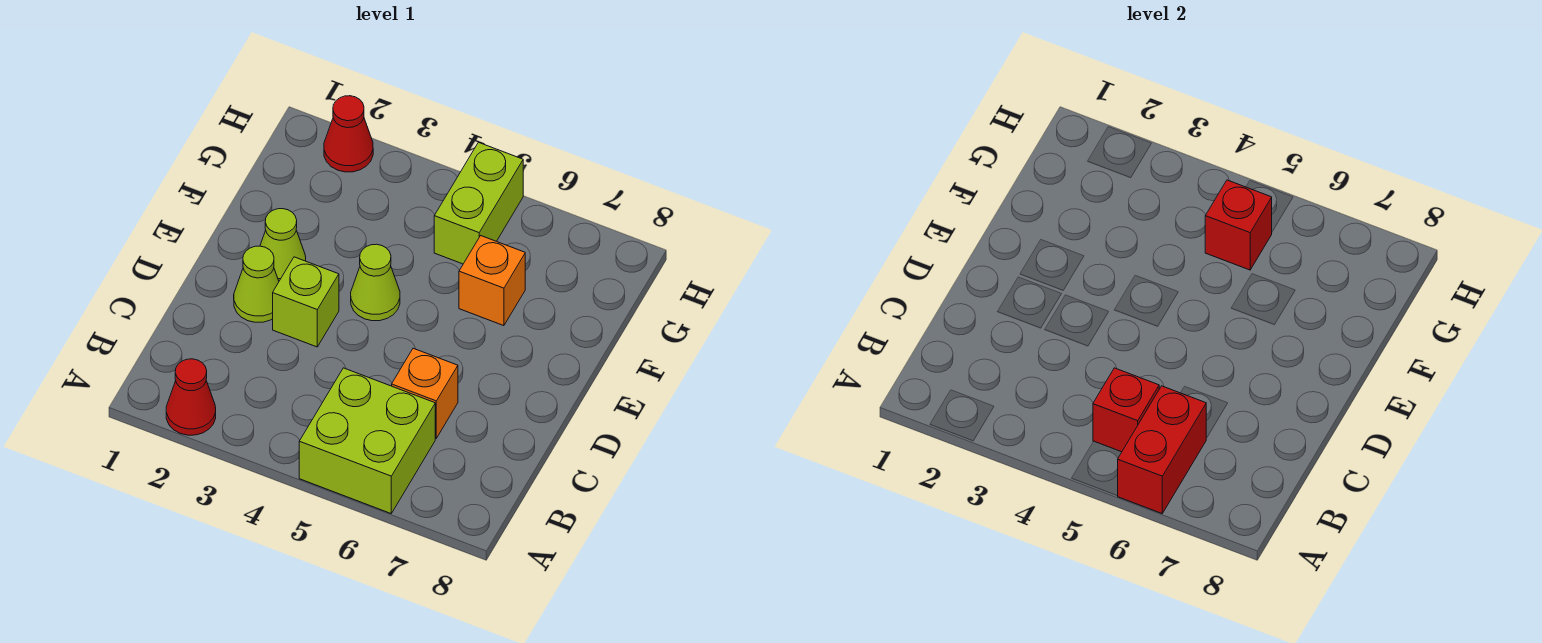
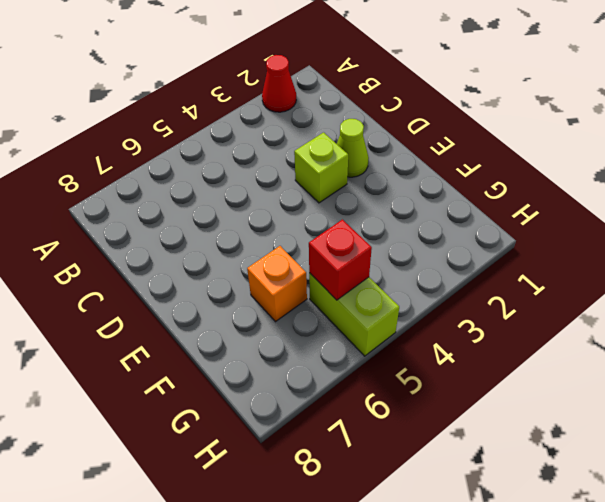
none -> lime brick A5:B6 level 1
none -> orange brick C6 level 1
none -> lime cone E2 level 1

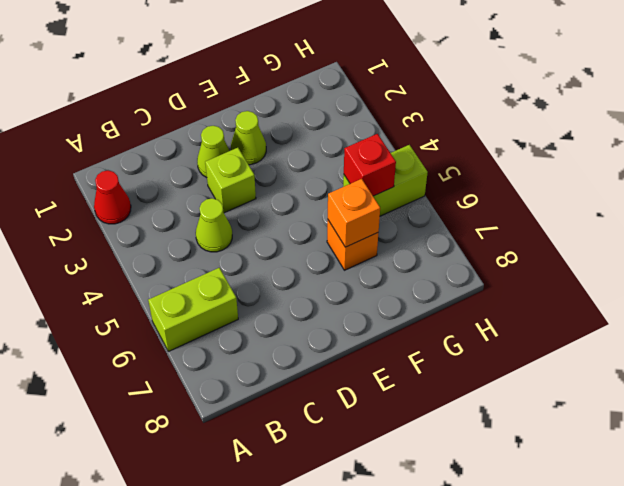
lime brick A6:B6 level 1 -> lime brick A5:B6 level 1
lime cone C4 level 1 -> lime cone E4 level 1
orange brick F6 level 2 -> orange brick C6 level 1
none -> red cone H2 level 1
none -> red brick A6:B6 level 2
none -> red brick B5 level 2

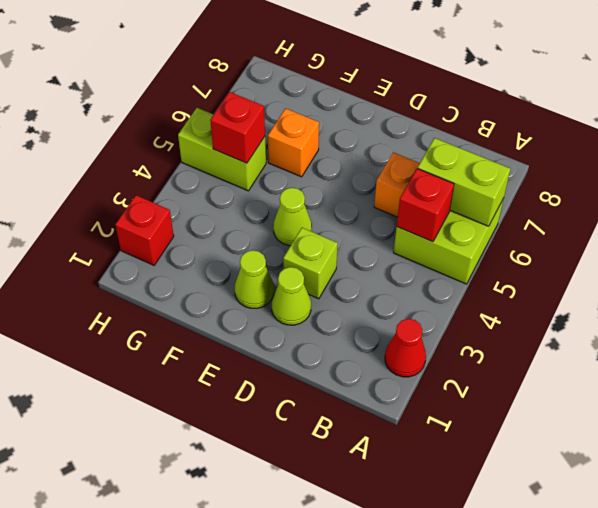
lime brick A6:B6 level 2 -> red brick A6:B6 level 2
red brick H2 level 1 -> red cone H2 level 1

